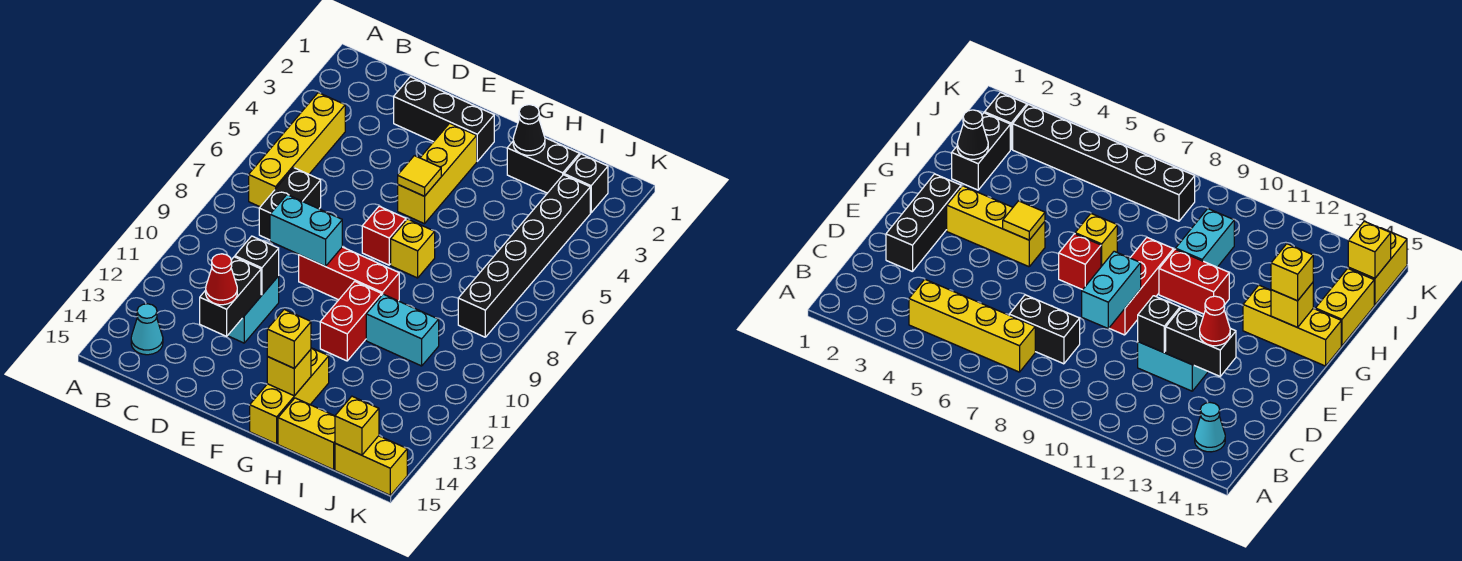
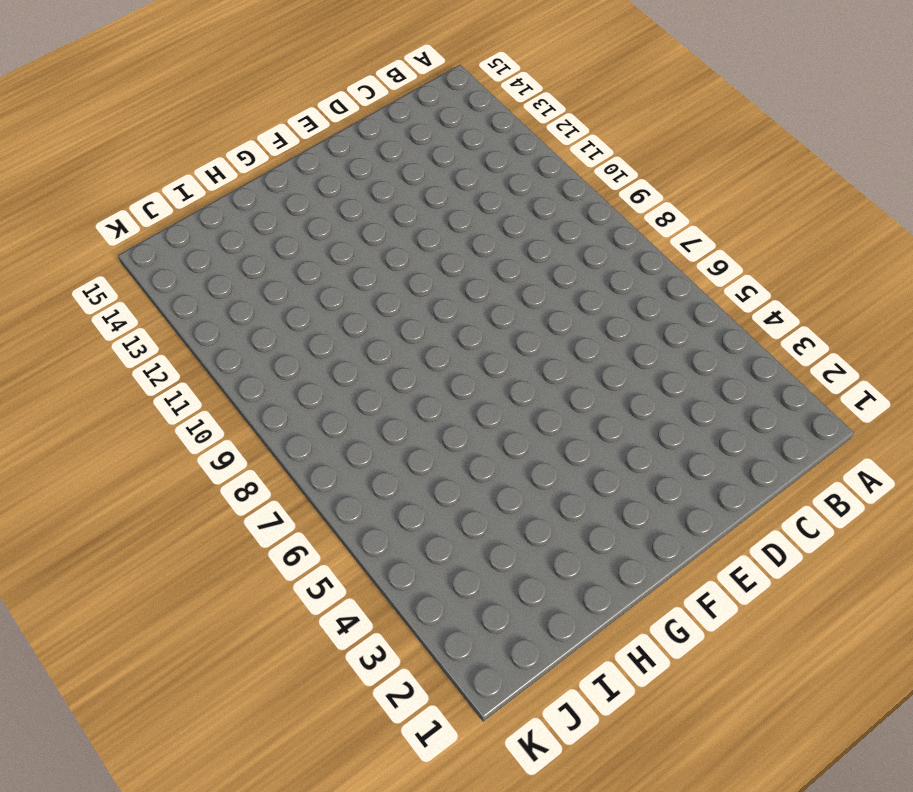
none -> yellow brick B4:B7 level 1
none -> cyan cone B14 level 1
none -> black brick C7:C8 level 1

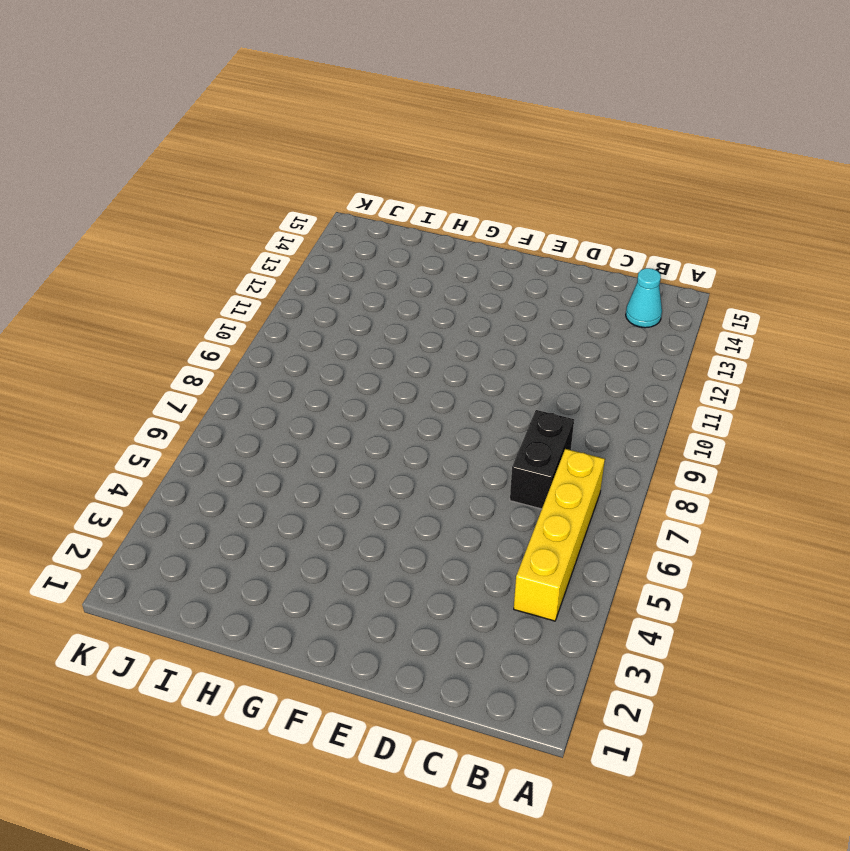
none -> black brick D2:F2 level 1
none -> cyan brick D11:D12 level 1
none -> red brick E9:G9 level 1

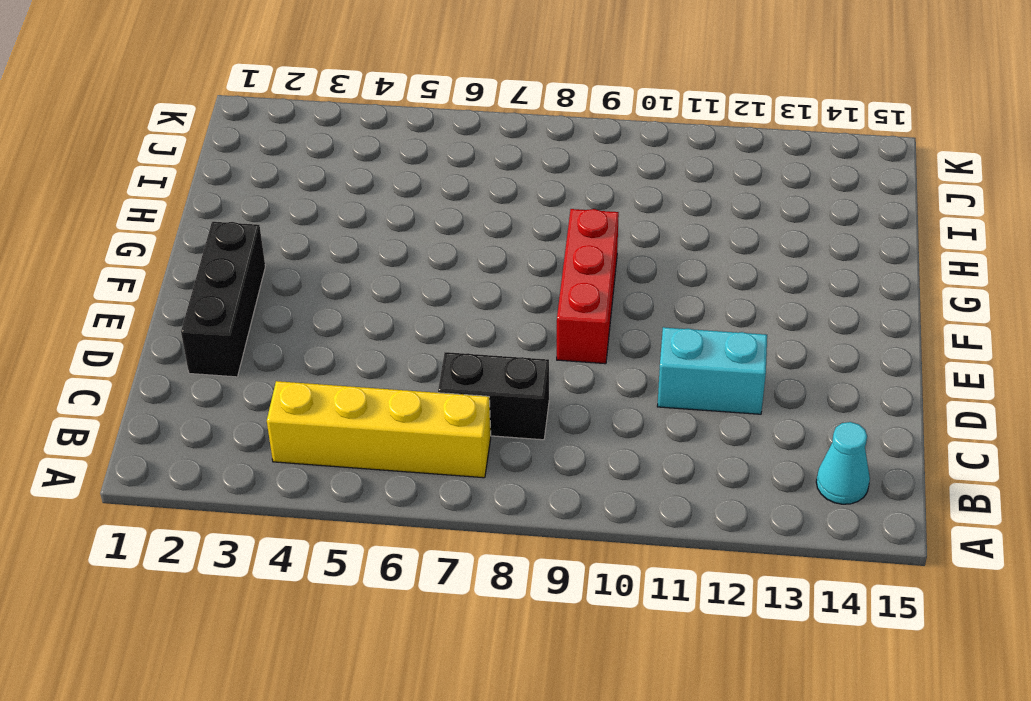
none -> yellow brick F3:F5 level 1
none -> red brick F7 level 1
none -> yellow brick G7 level 1

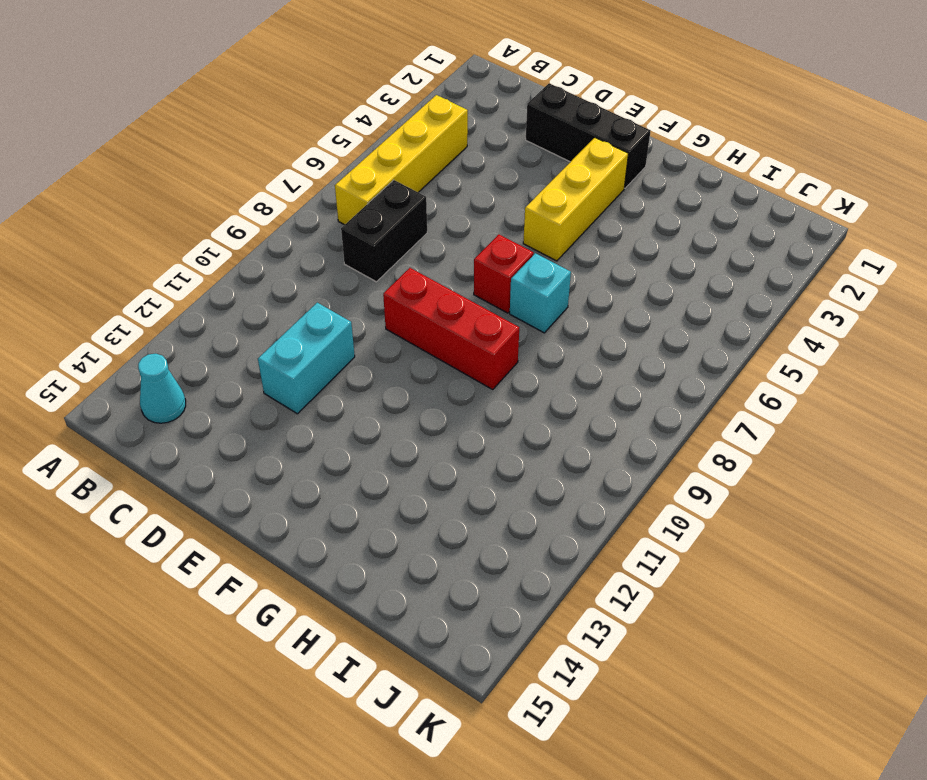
cyan brick G7 level 1 -> yellow brick G7 level 1
none -> red brick G10:G11 level 1
none -> yellow brick G13:G15 level 1
none -> black brick H2:I2 level 1

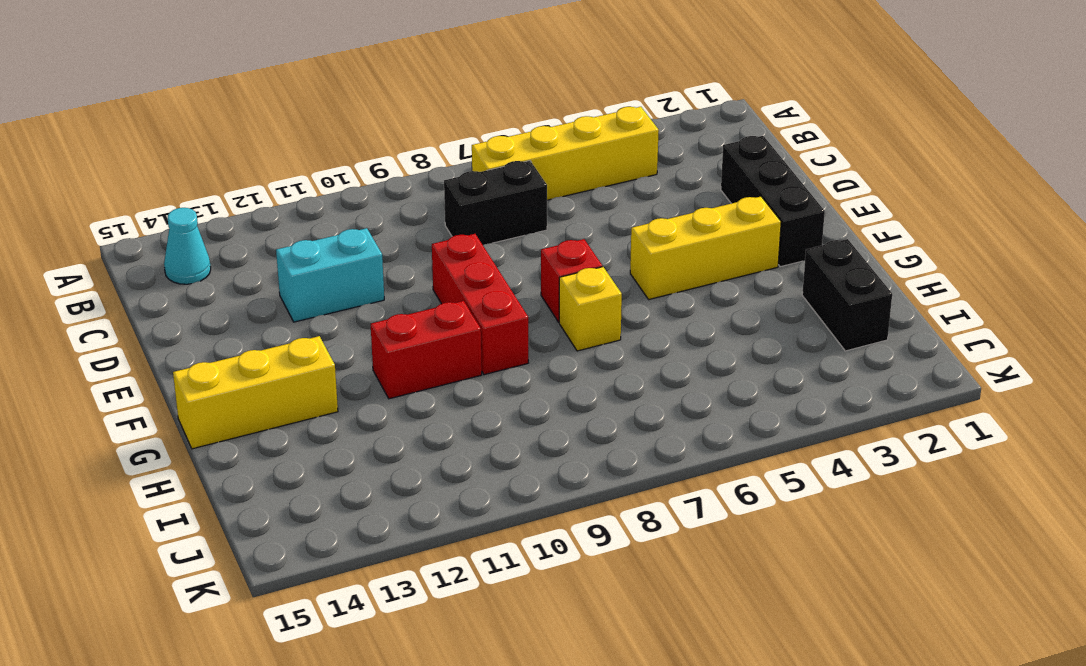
none -> cyan brick H10:I10 level 1
none -> yellow brick H15:I15 level 1
none -> black brick J2 level 1

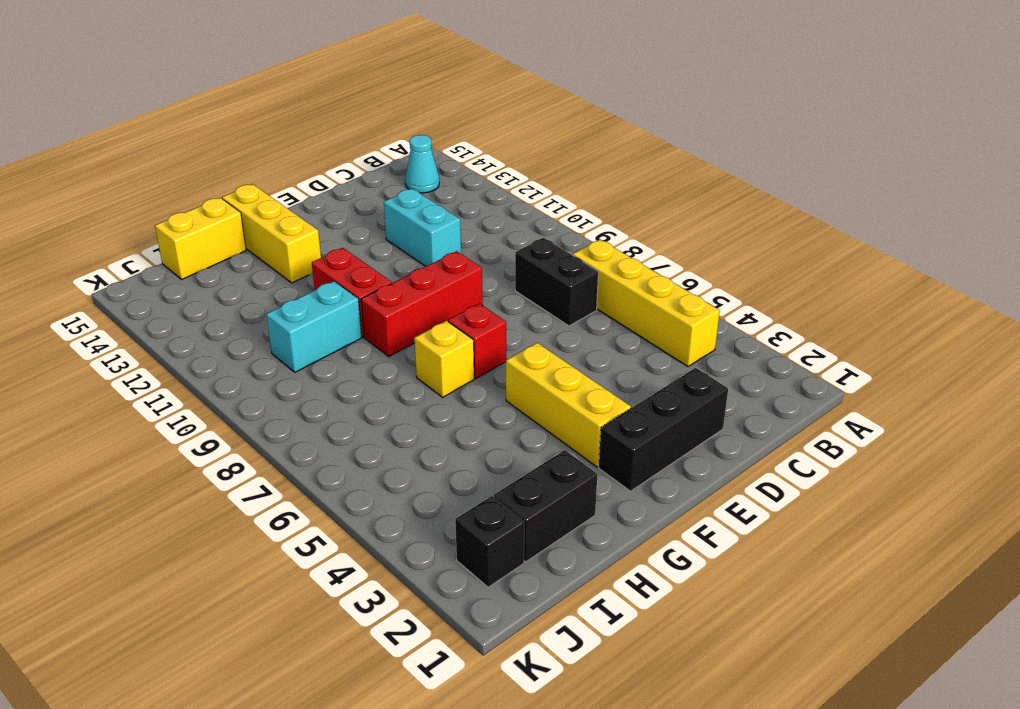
none -> black brick J3:J8 level 1
none -> yellow brick J15:K15 level 1
none -> cyan brick D9:E9 level 2

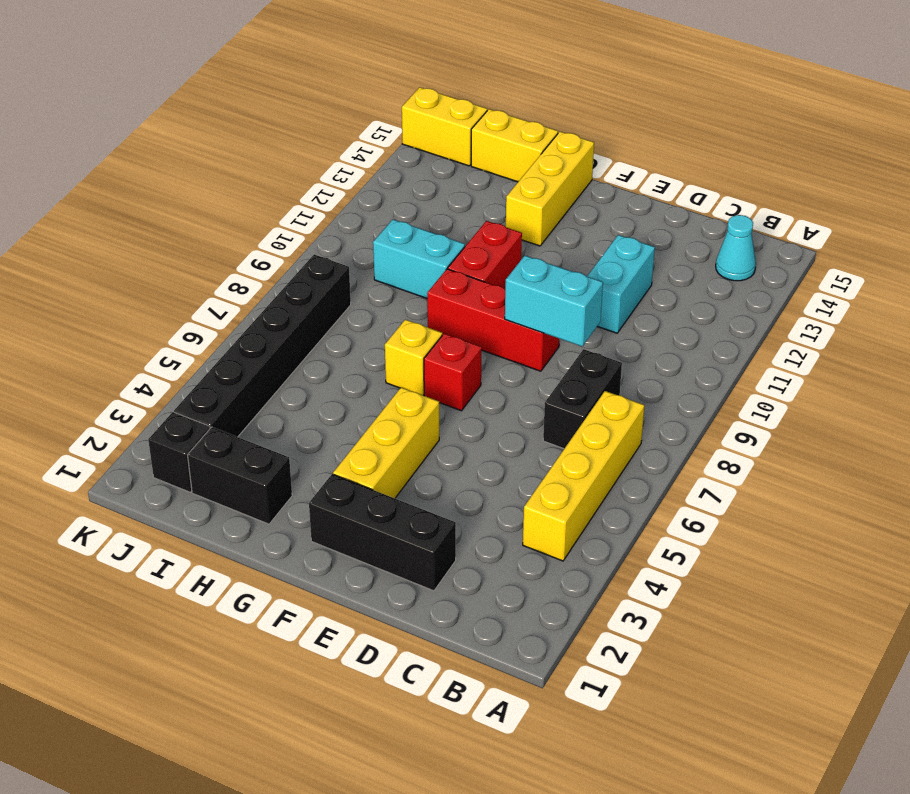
none -> black brick D11 level 2
none -> black brick D12:D13 level 2
none -> yellow tile F5 level 2

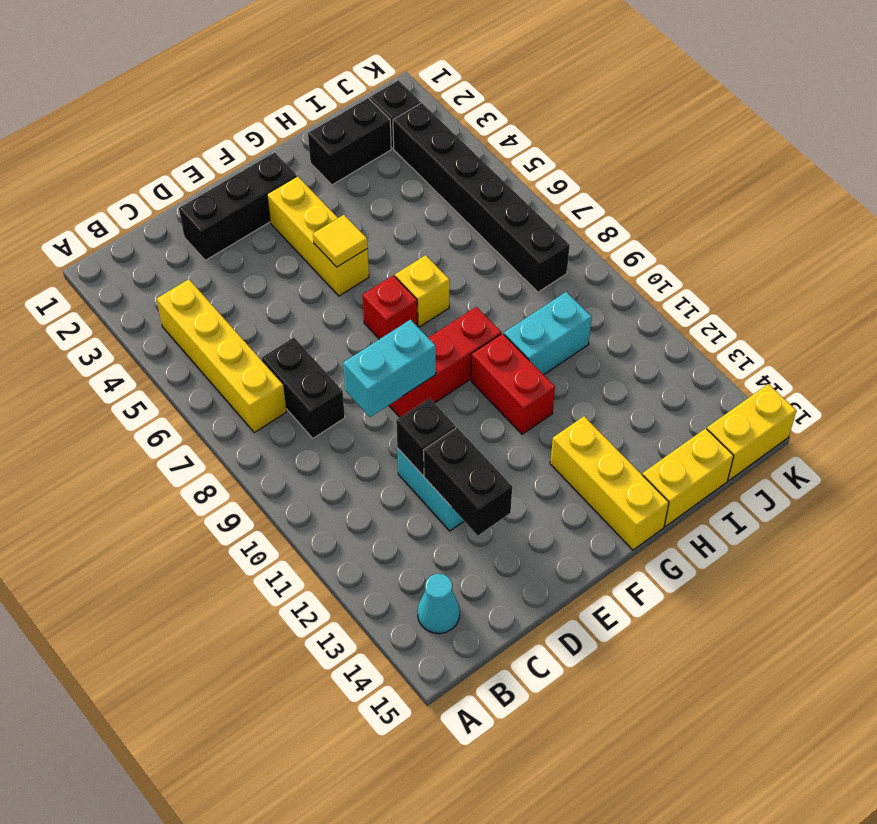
none -> yellow brick G14 level 2
none -> black cone H2 level 2
none -> yellow brick J15 level 2

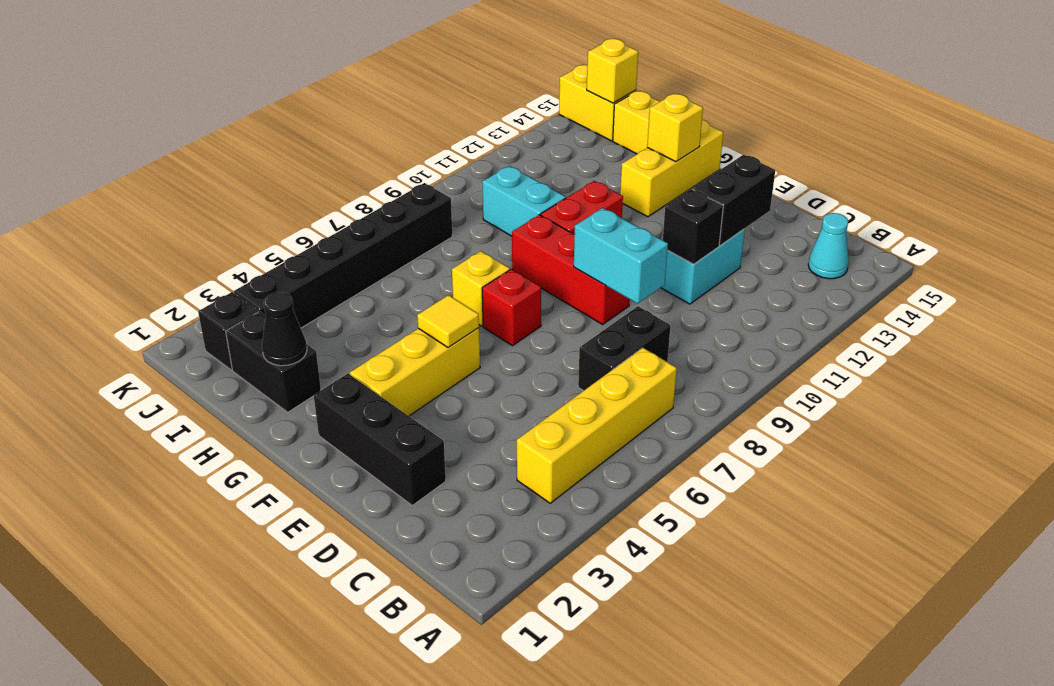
none -> red cone D13 level 3
none -> yellow brick G14 level 3

